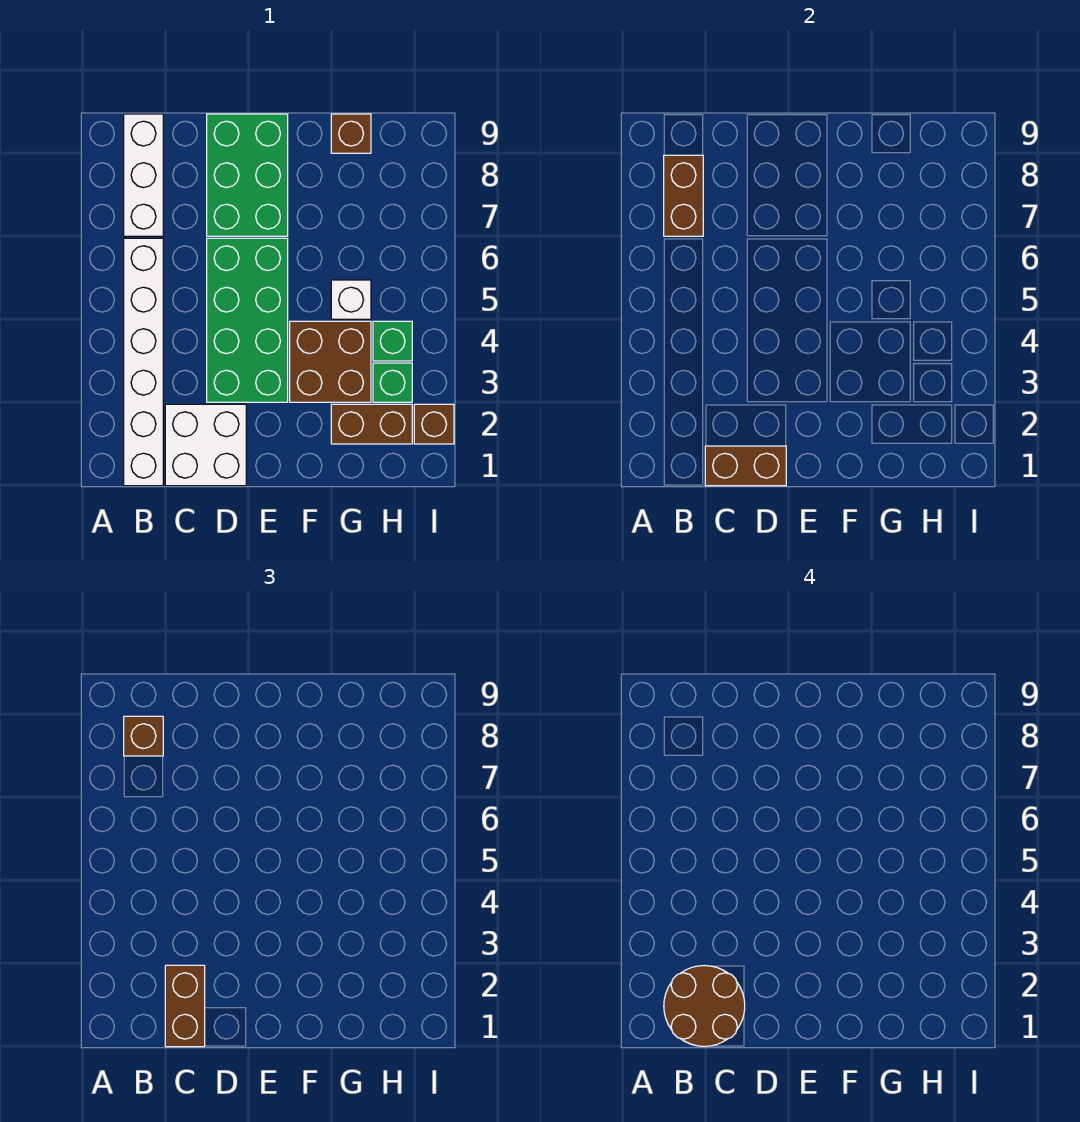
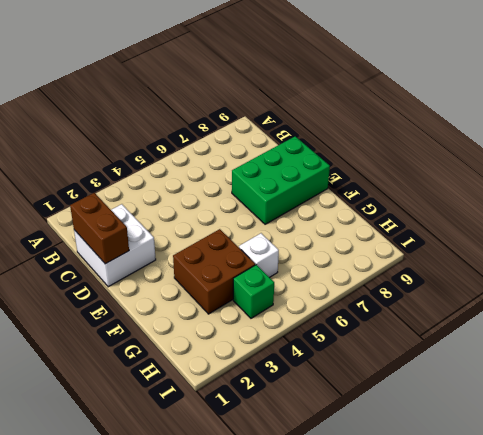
none -> white brick B1:B6 level 1
none -> white brick B7:B9 level 1
none -> green brick D3:E6 level 1

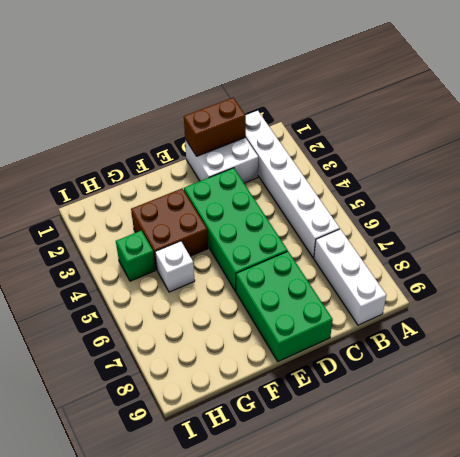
none -> brown brick G2:H2 level 1
none -> brown brick G9 level 1
none -> green brick H3 level 1

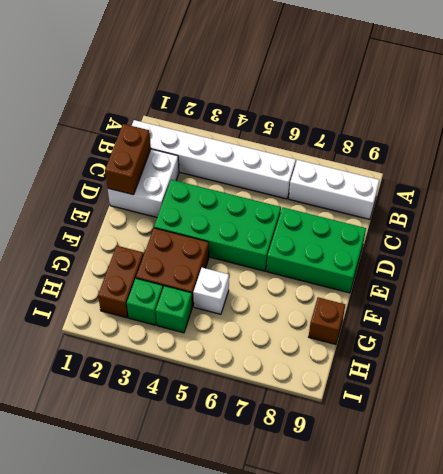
none -> brown brick I2 level 1
none -> brown brick B7:B8 level 2
none -> brown brick B8 level 3

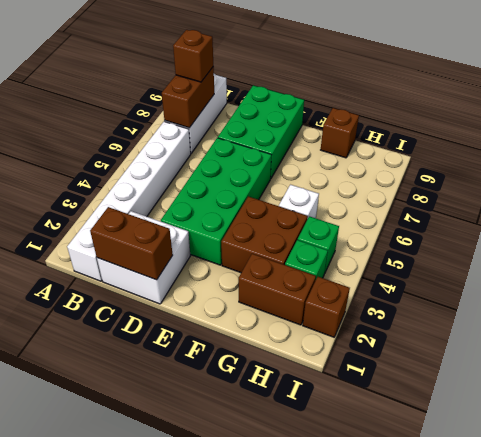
none -> brown brick C1:C2 level 3
none -> brown round brick B1:C2 level 4

